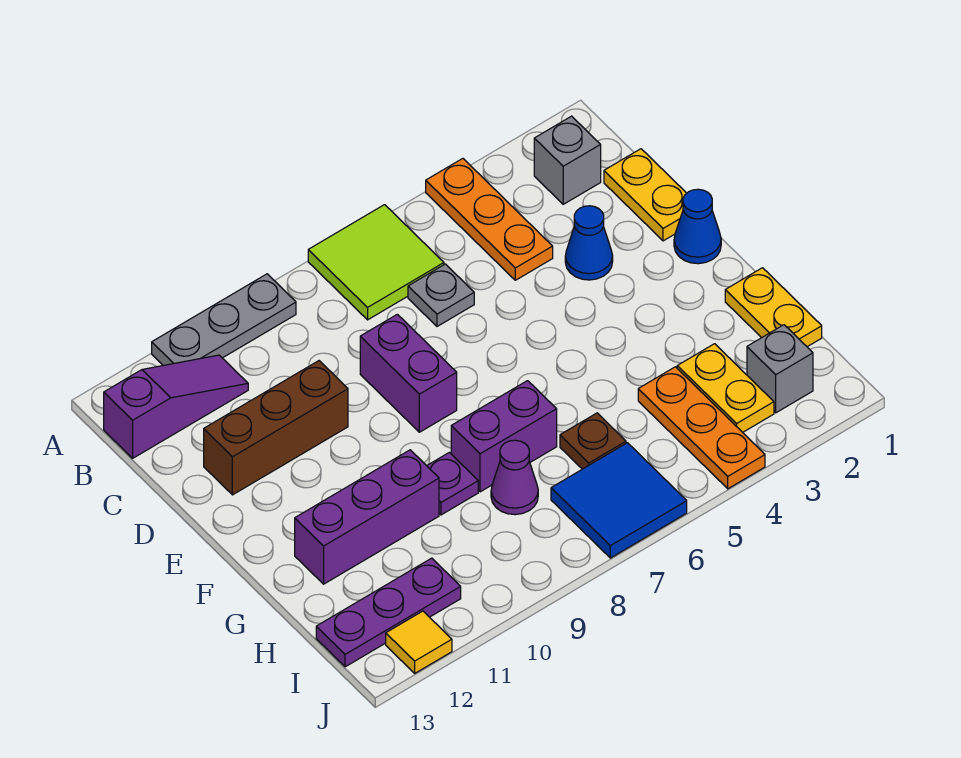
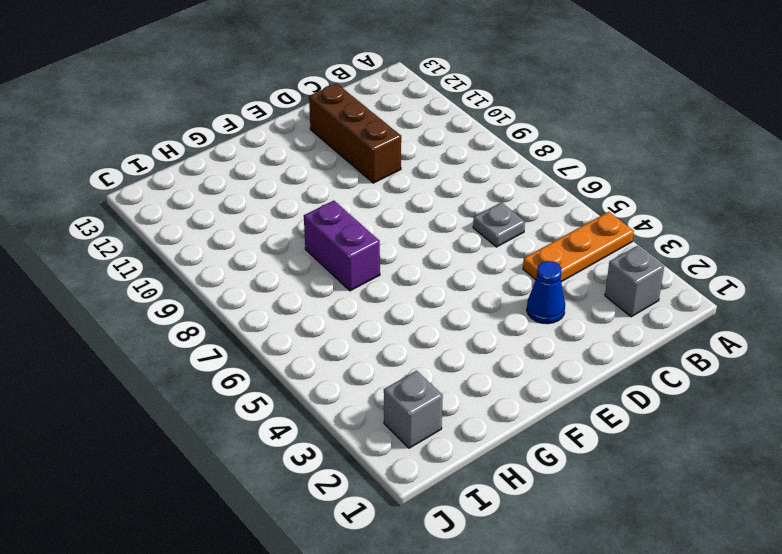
none -> lime tile A6:B7 level 1
none -> grey plate A9:A11 level 1
none -> purple slope B11:B13 level 1 top 13

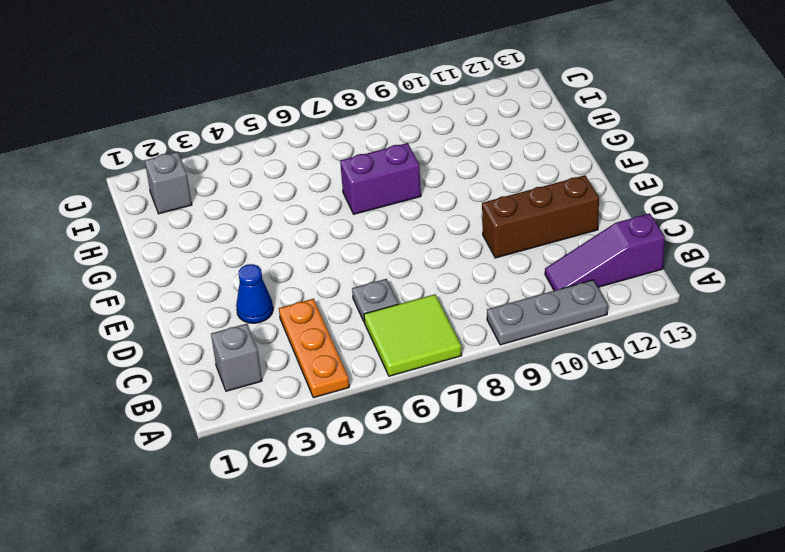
none -> yellow plate C1:D1 level 1
none -> purple brick D8:E8 level 1
none -> blue cone E1 level 1

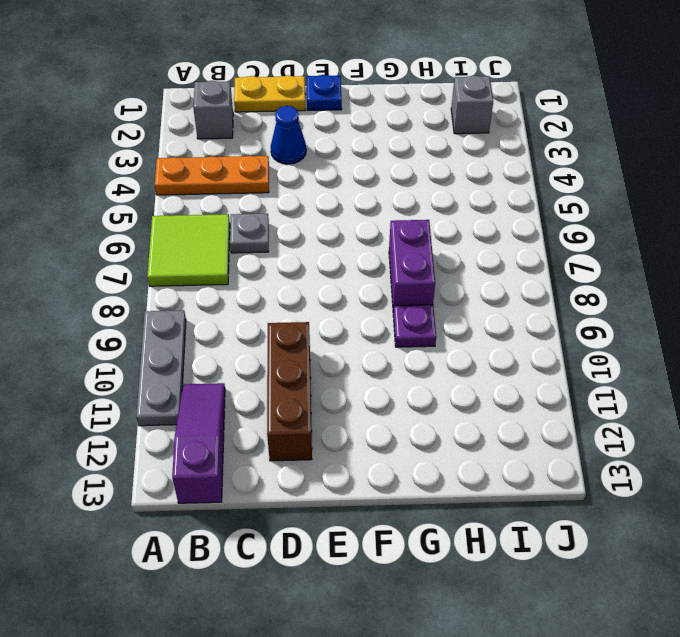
blue plate E1 level 1 -> blue cone E1 level 1
none -> purple brick D8:E8 level 1
none -> yellow plate G1:H1 level 1
none -> purple brick G10:G12 level 1

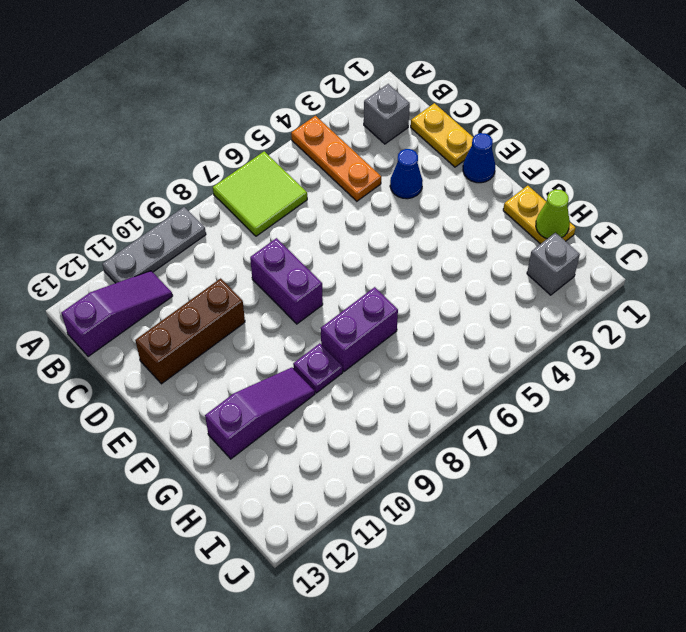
purple slope G10:G12 level 1 top 12 -> purple brick G10:G12 level 1
lime cone H1 level 2 -> none
none -> grey plate C6 level 1
none -> yellow plate H3:I3 level 1
none -> orange plate H4:J4 level 1

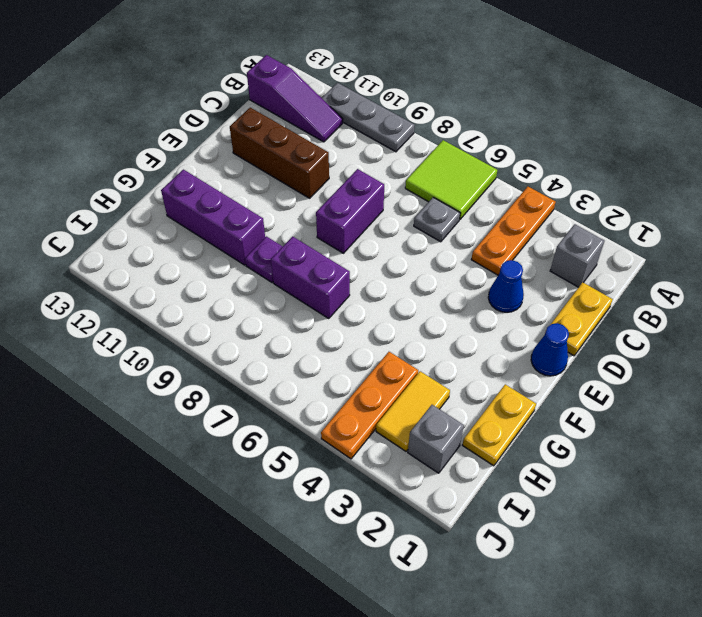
yellow tile H3:I3 level 1 -> yellow plate H3:I3 level 1
none -> brown plate H6 level 1
none -> purple cone H8 level 1
none -> blue tile I6:J7 level 1

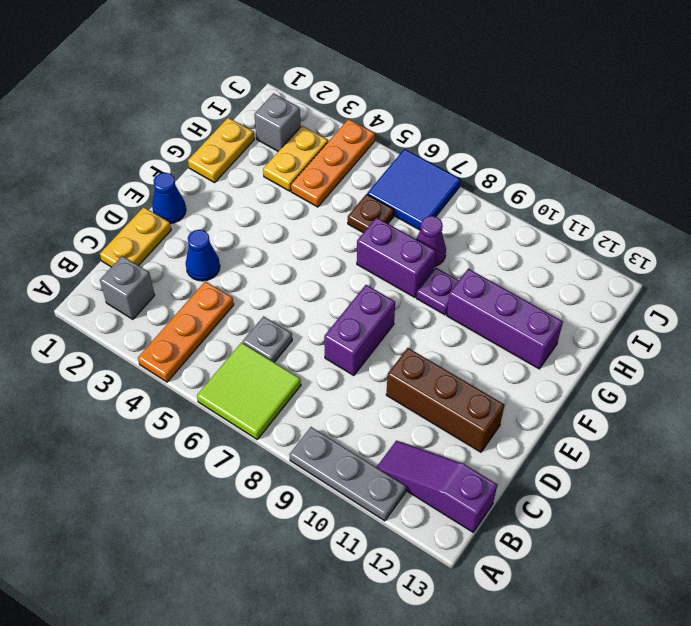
none -> purple plate I11:I13 level 1
none -> yellow tile J12 level 1

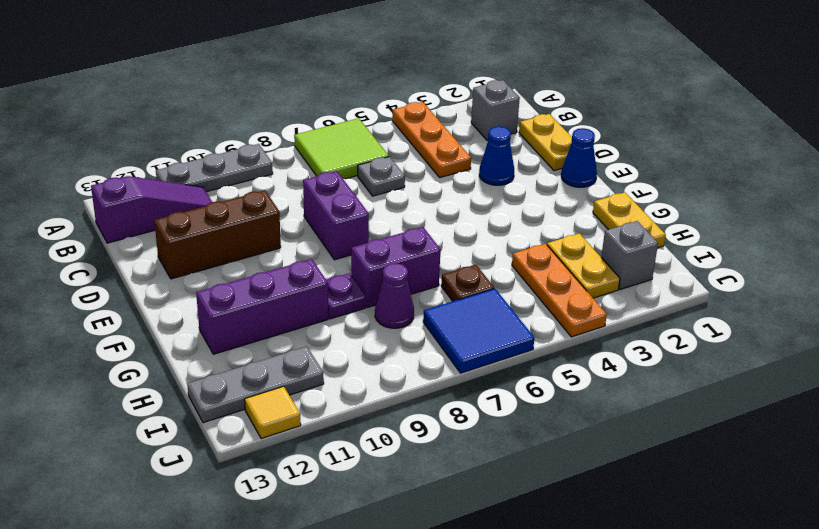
grey plate I11:I13 level 1 -> purple plate I11:I13 level 1

